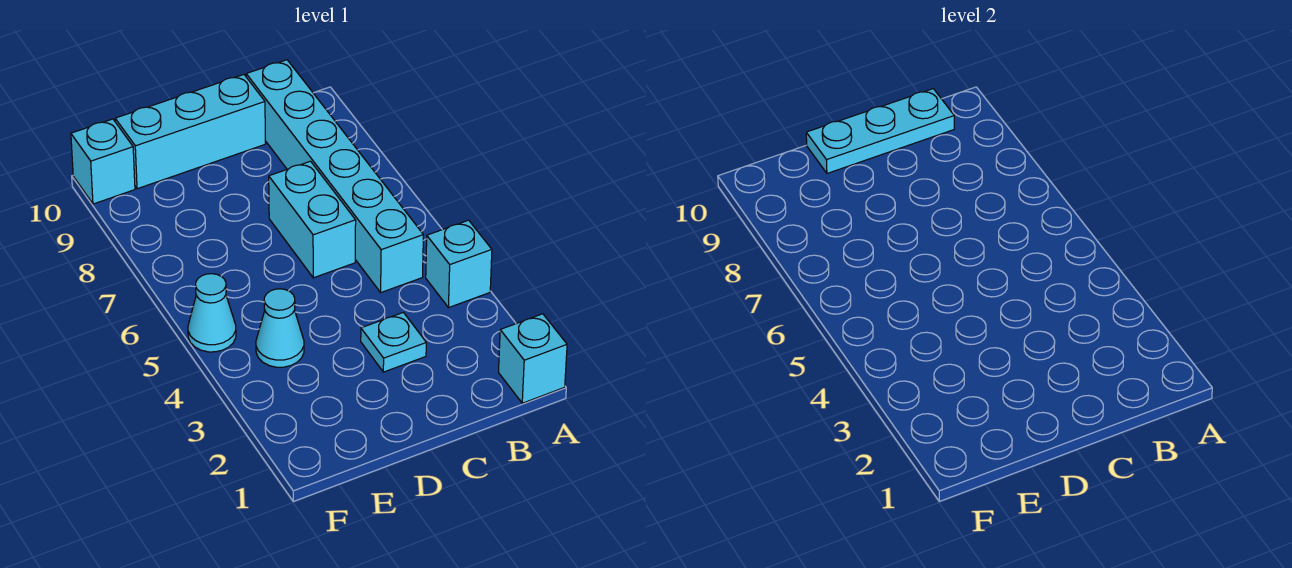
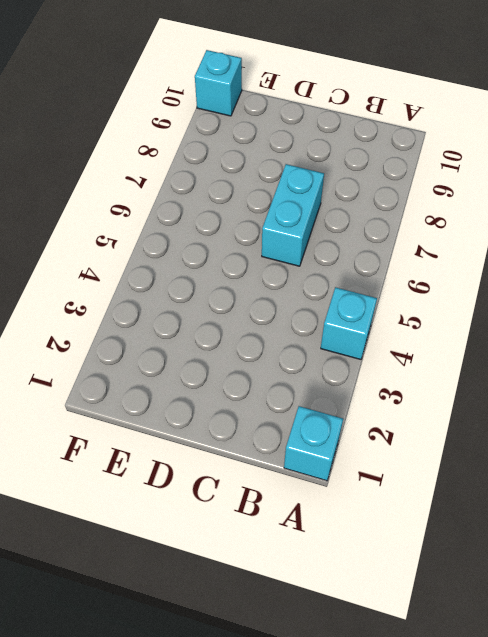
none -> cyan brick B5:B10 level 1
none -> cyan plate C3 level 1

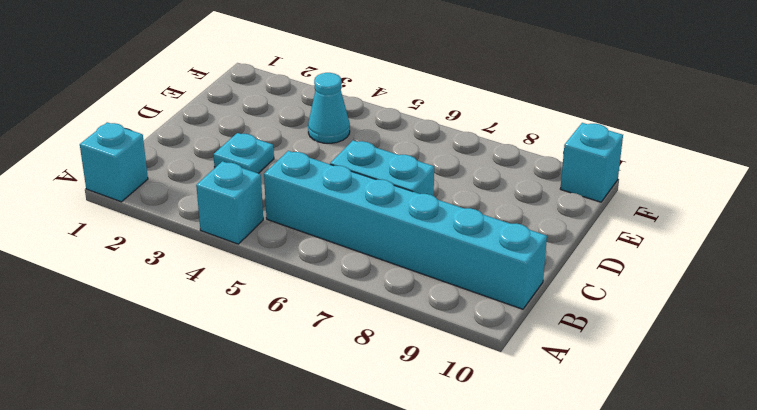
none -> cyan brick C10:E10 level 1
none -> cyan cone F5 level 1

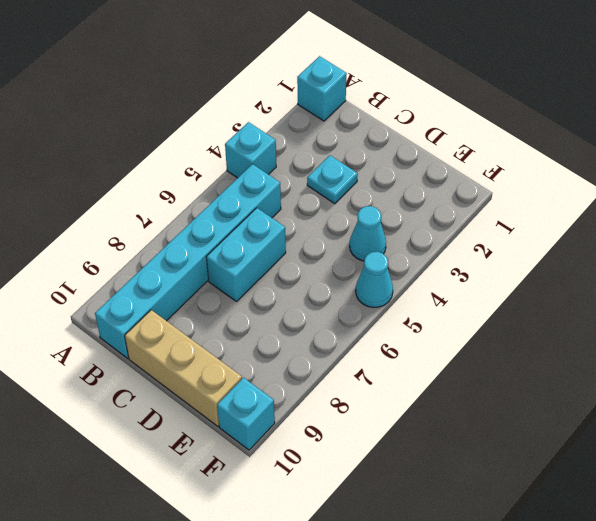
tan brick C10:E10 level 1 -> cyan brick C10:E10 level 1
none -> cyan plate B10:D10 level 2

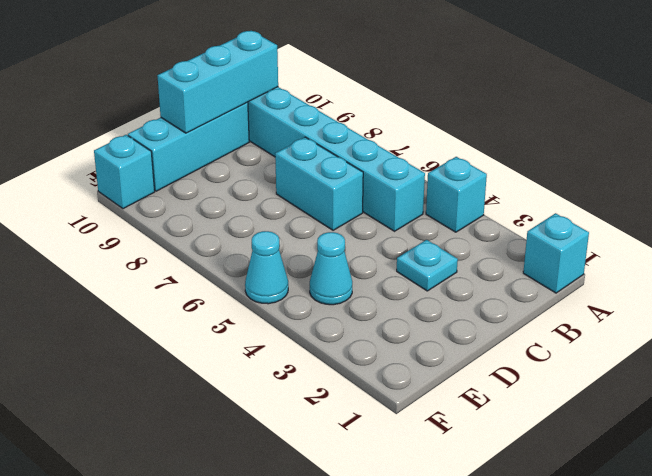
cyan brick B10:D10 level 2 -> cyan plate B10:D10 level 2

